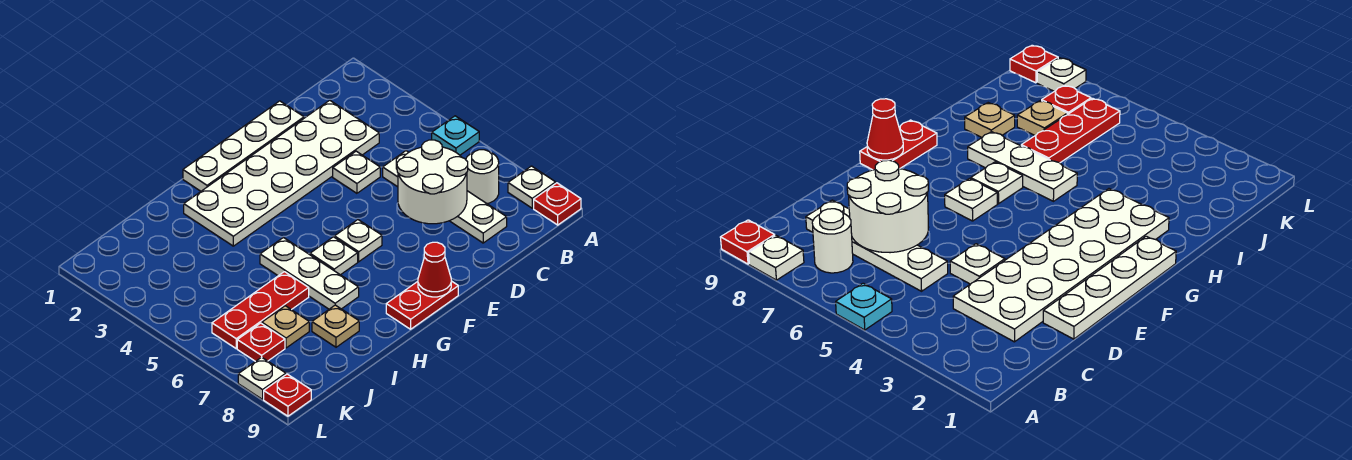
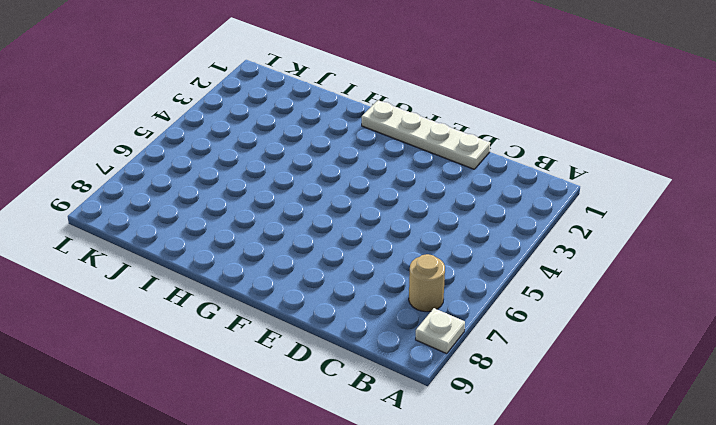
tan round brick B7 level 1 -> white round brick B7 level 1
none -> cyan plate A5 level 1
none -> red plate A9 level 1
none -> white plate C2:H3 level 1

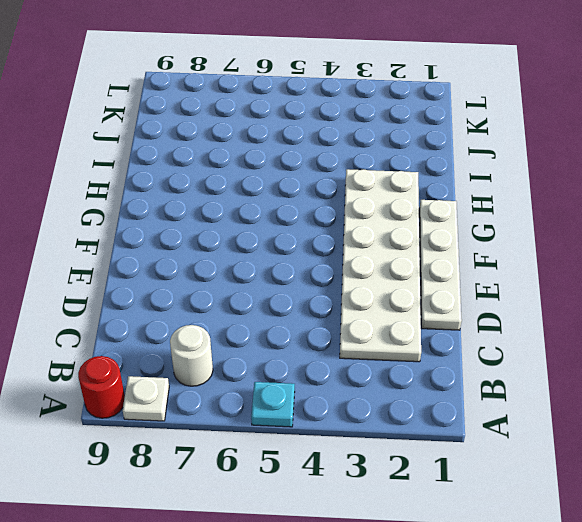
red round brick A9 level 1 -> red plate A9 level 1
none -> white plate C5:C8 level 1
none -> white plate D4 level 1
none -> white plate F6 level 1

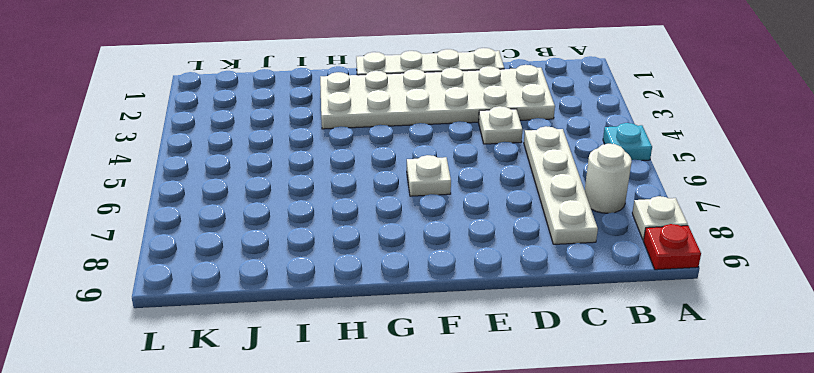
none -> red plate F9:G9 level 1
none -> white plate G6 level 1
none -> white plate H5:H7 level 1

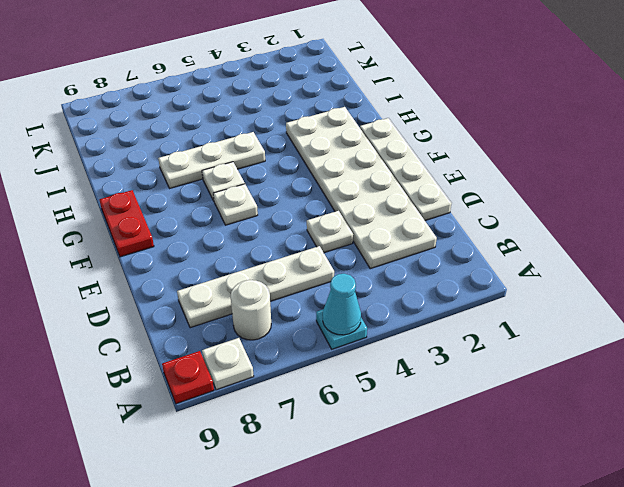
cyan cone A5 level 2 -> none
none -> red plate I6:K6 level 1
none -> tan plate I8 level 1
none -> tan plate J7 level 1

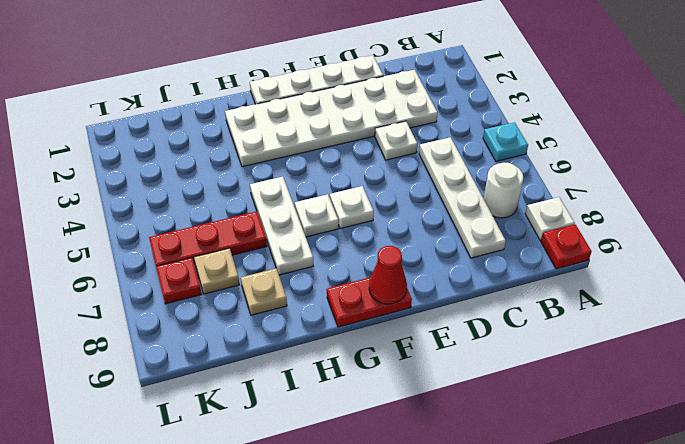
none -> white plate L8 level 1
none -> red plate L9 level 1
none -> white round brick C6:D7 level 2

